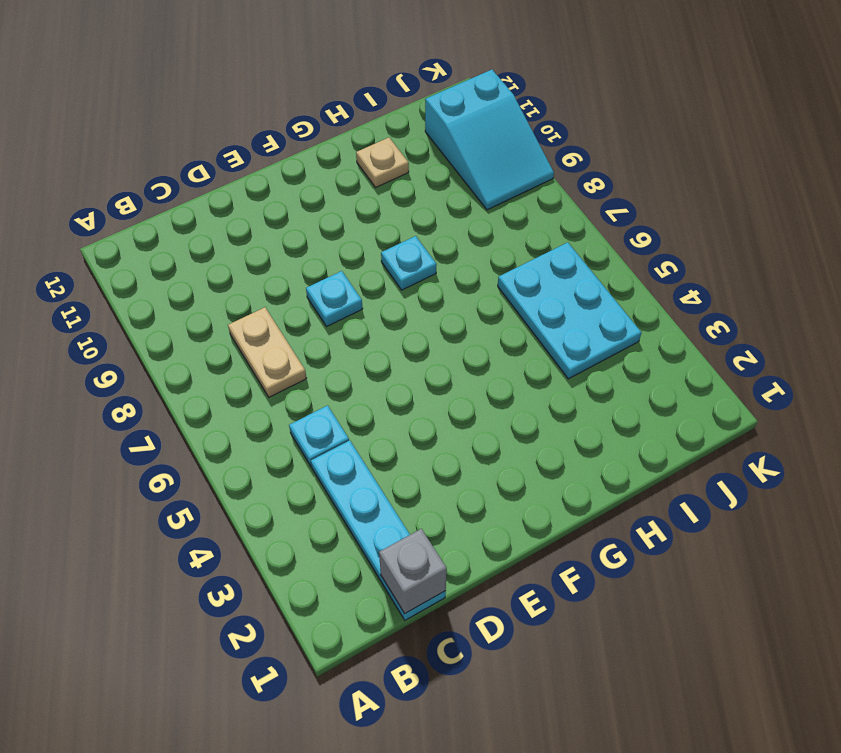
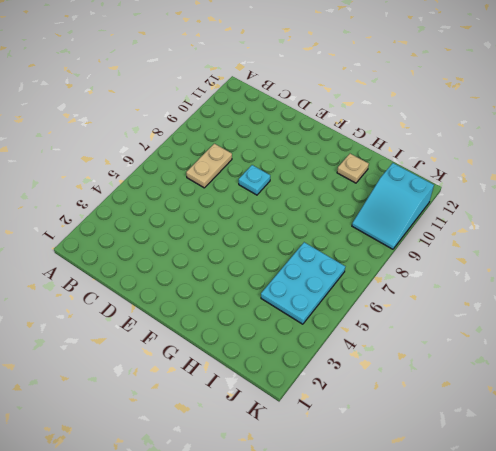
none -> cyan plate C1:C4 level 1
none -> cyan plate C5 level 1

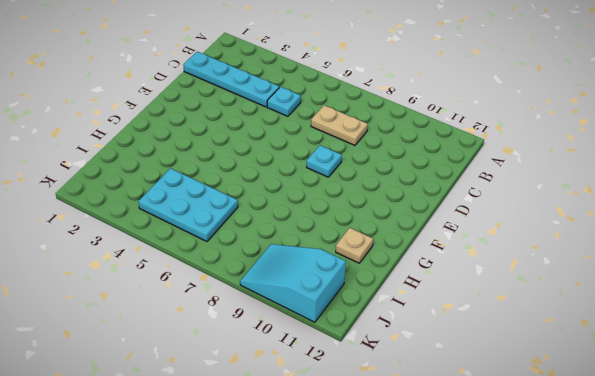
none -> cyan plate G8 level 1
none -> grey brick C1 level 2

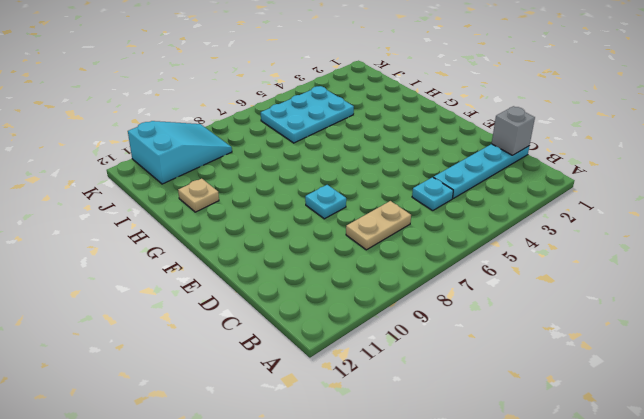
none -> cyan plate G8 level 1

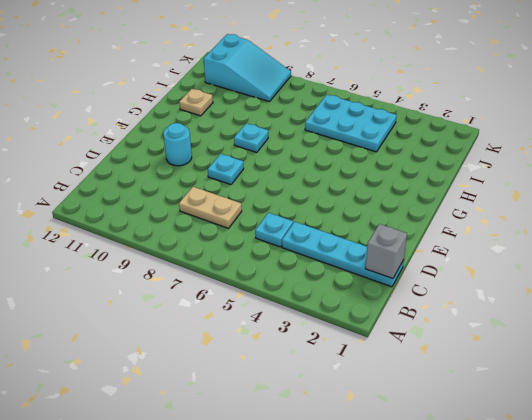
cyan round brick E10 level 1 -> none

